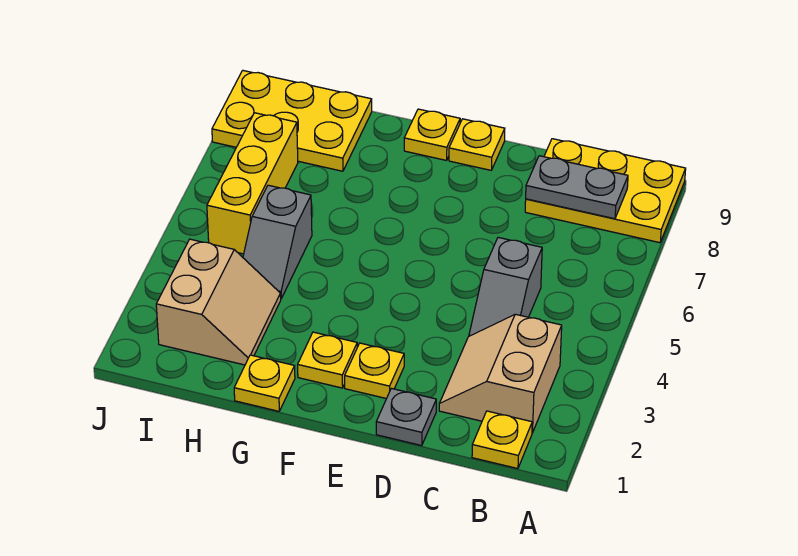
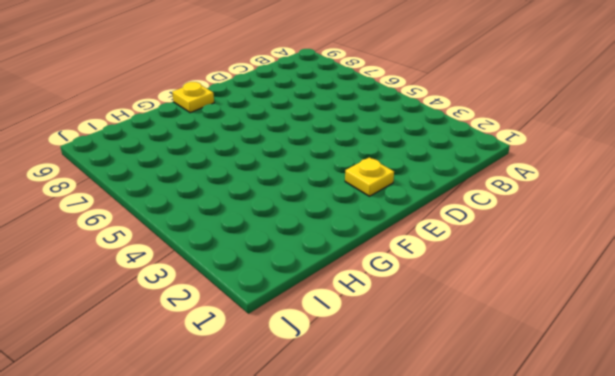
none -> yellow plate A8:C9 level 1
none -> yellow plate B1 level 1
none -> tan slope B2:C3 level 1 top B

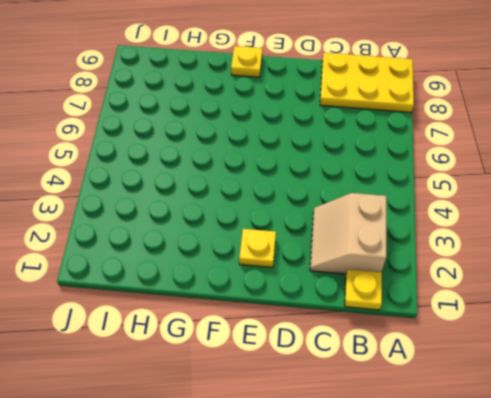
none -> grey slope C4:C5 level 1 top 5
none -> grey plate D1 level 1
none -> yellow plate E9 level 1

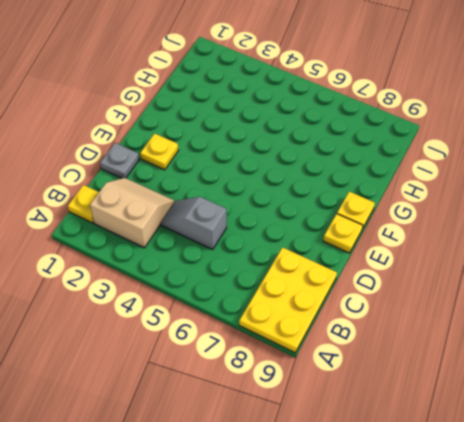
none -> yellow plate F2 level 1
none -> yellow plate G1 level 1
none -> tan slope H2:I3 level 1 top I

